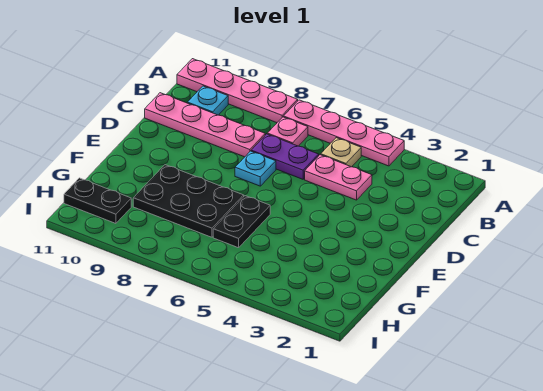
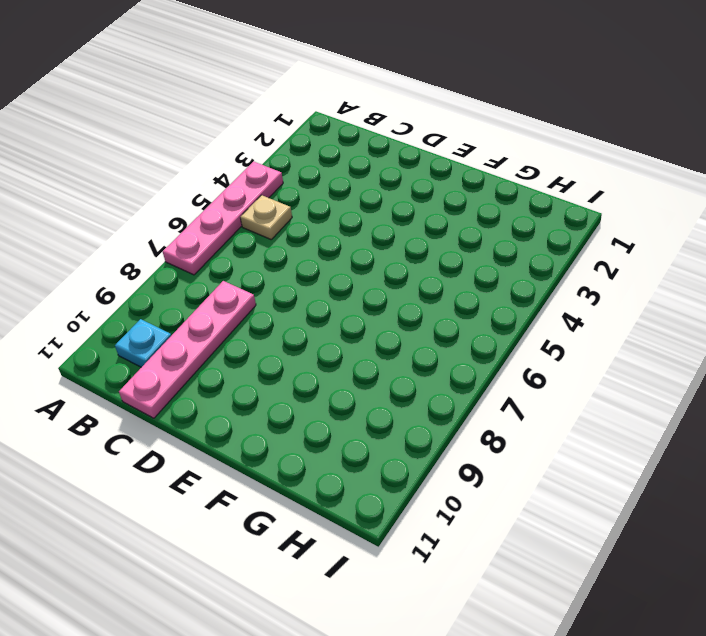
none -> pink plate A8:A11 level 1
none -> pink plate B7 level 1
none -> pink plate C4:C5 level 1

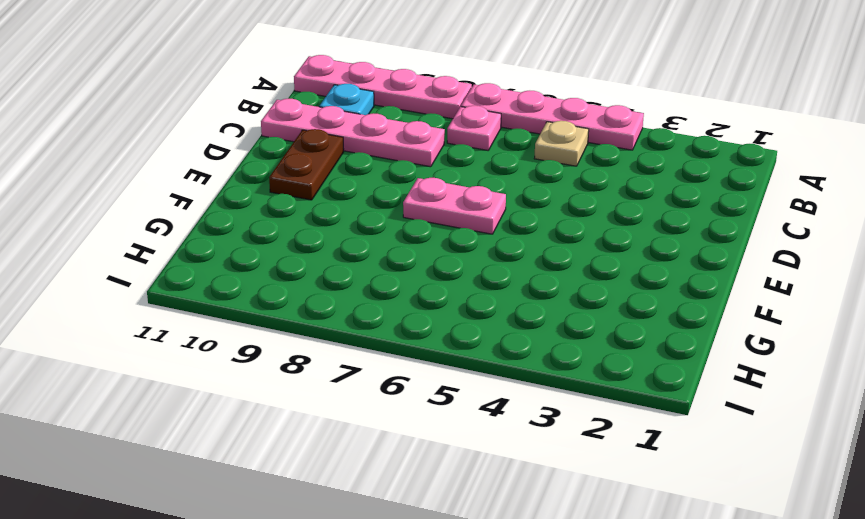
brown plate D10:E10 level 1 -> none
pink plate E6:E7 level 1 -> pink plate C4:C5 level 1
none -> purple plate C6:C7 level 1
none -> cyan plate D7 level 1
none -> black plate F6:G6 level 1

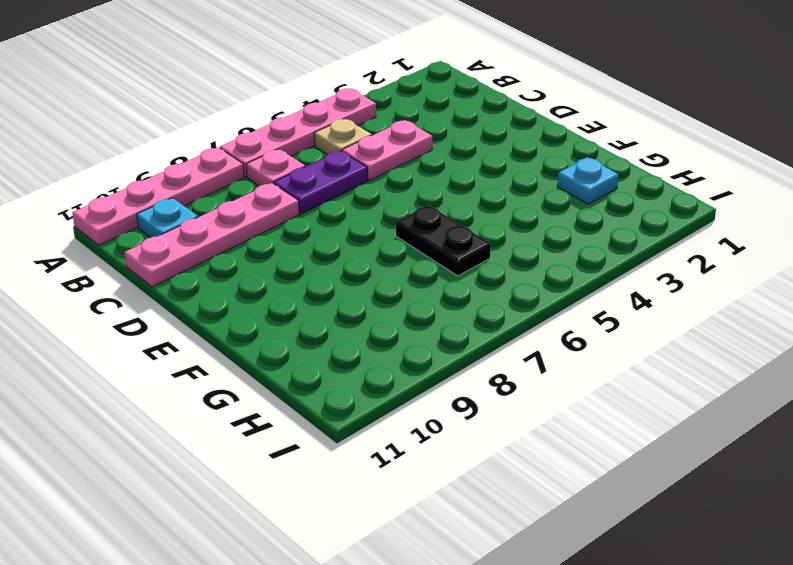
cyan plate G2 level 1 -> cyan plate D7 level 1
none -> black plate F7:G9 level 1
none -> black plate H10:H11 level 1

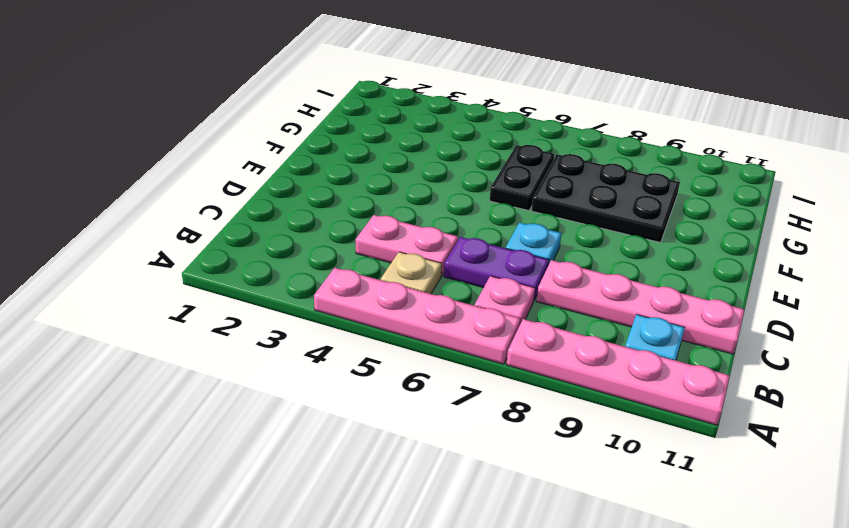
none -> black plate H10:H11 level 1

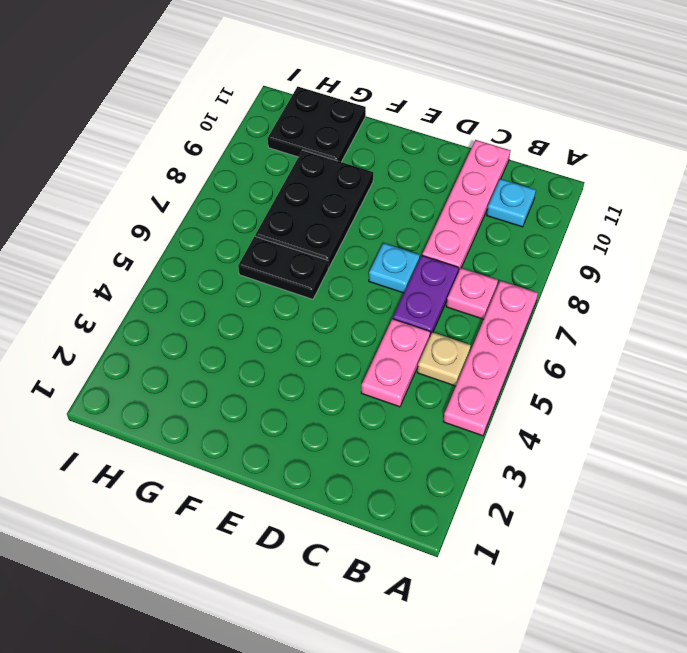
black plate G10:H11 level 1 -> black plate H10:H11 level 1
none -> pink plate A8:A11 level 1

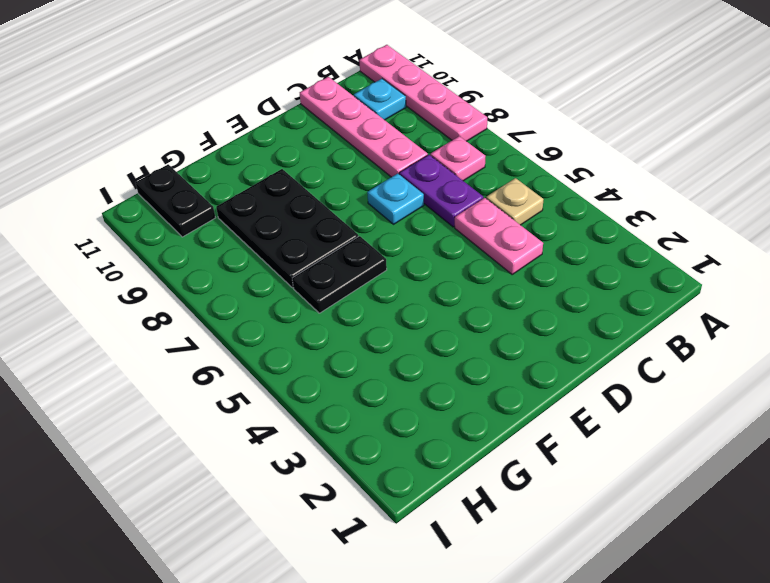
none -> pink plate A4:A7 level 1

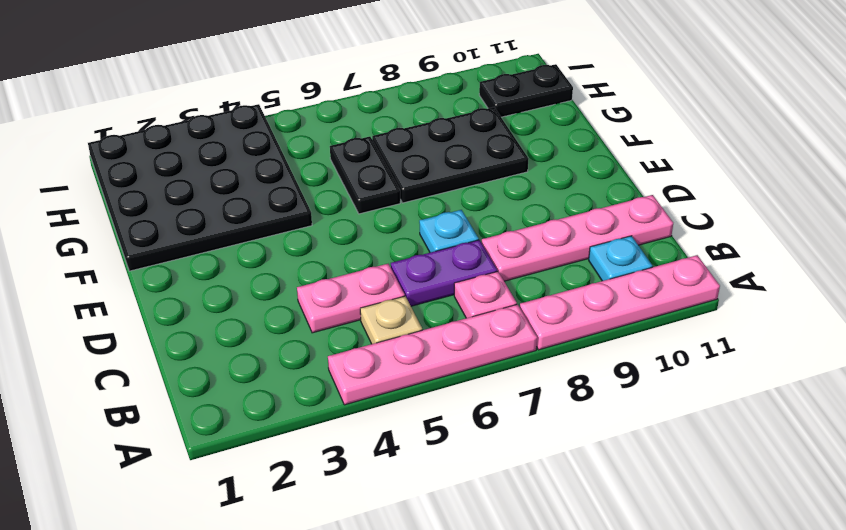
black plate F1:I4 level 1 -> none

